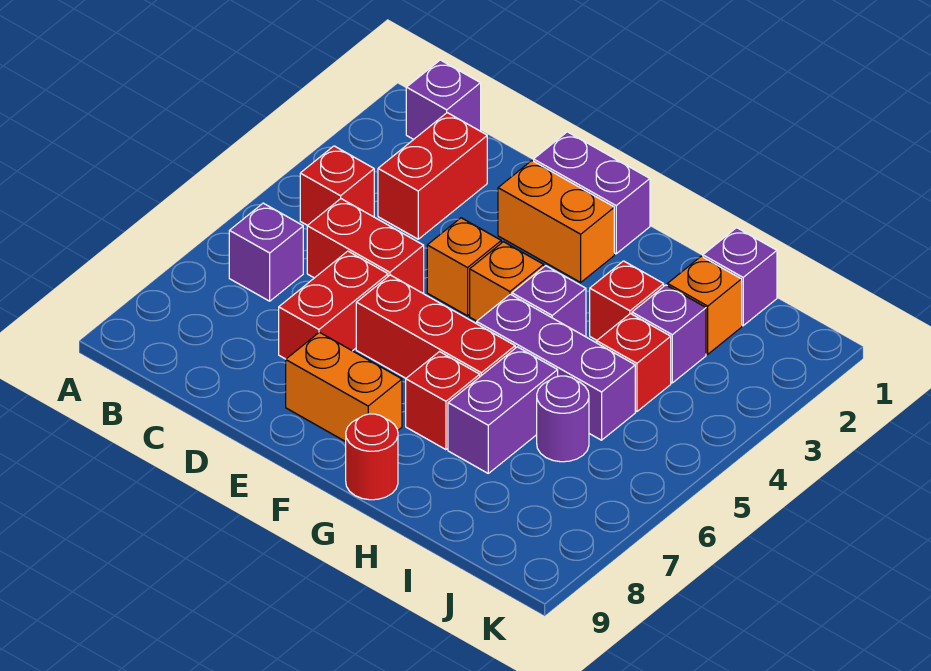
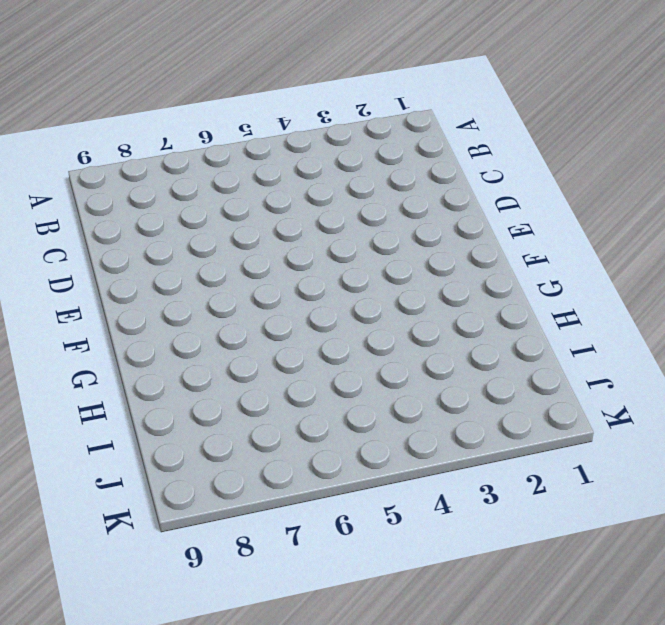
none -> purple brick B1 level 1
none -> red brick B4 level 1
none -> purple brick B6 level 1

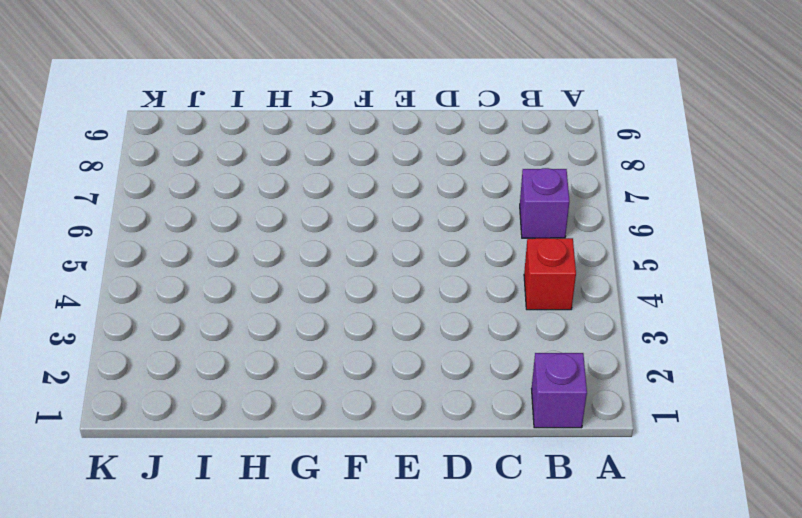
none -> red brick C2:C3 level 1
none -> red brick C5:D5 level 1
none -> red brick D6:D7 level 1

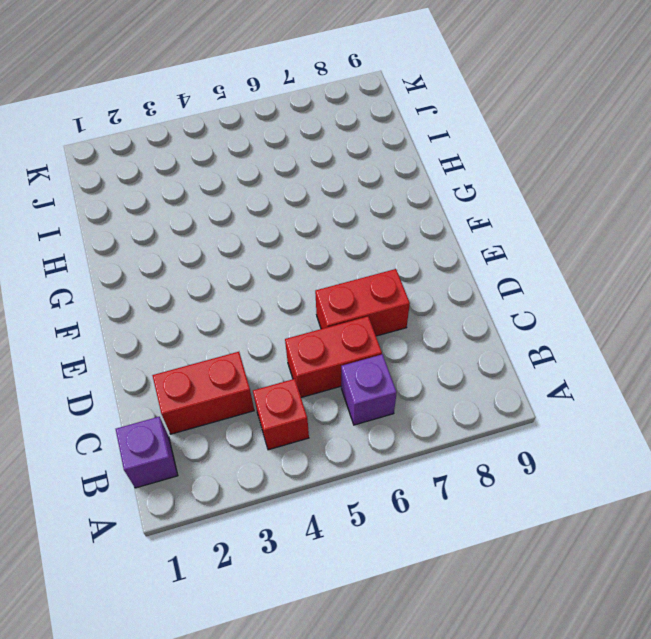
red brick C5:C6 level 1 -> red brick C5:D5 level 1
none -> purple brick E1:F1 level 1
none -> orange brick E2:F2 level 1
none -> orange brick E4 level 1

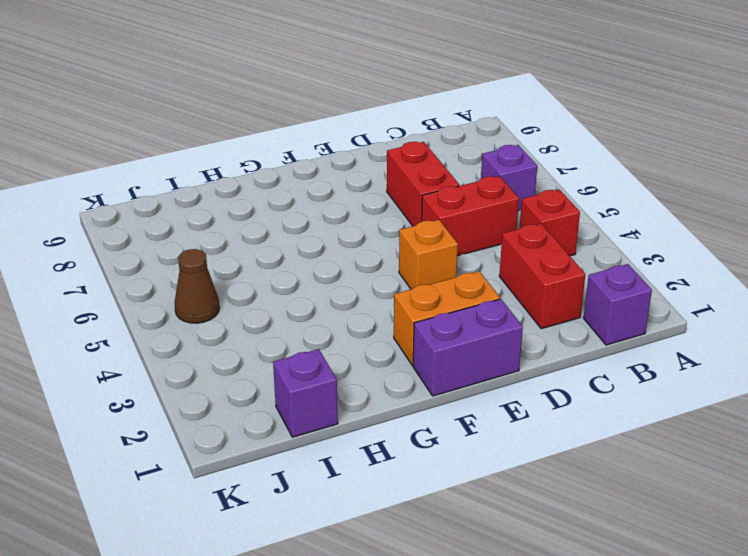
brown cone J5 level 1 -> none
none -> red brick E6:G6 level 1
none -> orange brick E8:F8 level 1
none -> orange brick F4 level 1

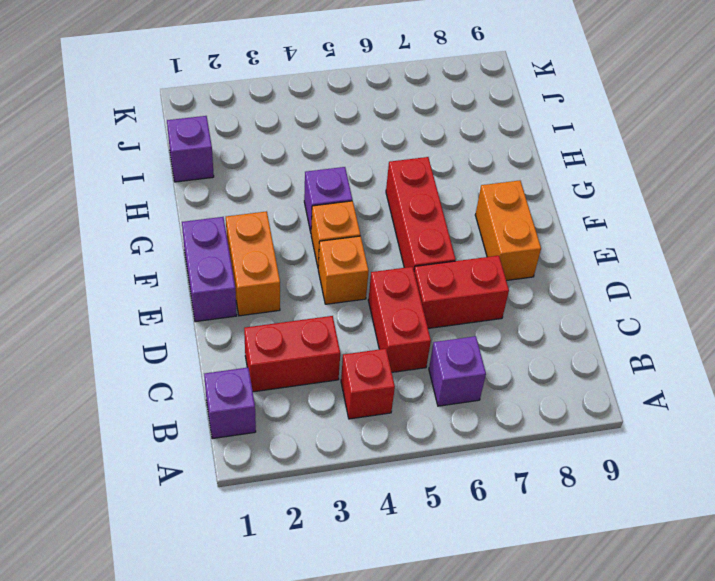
none -> purple brick G5:I5 level 1
none -> red brick G7 level 1
none -> red round brick G9 level 1

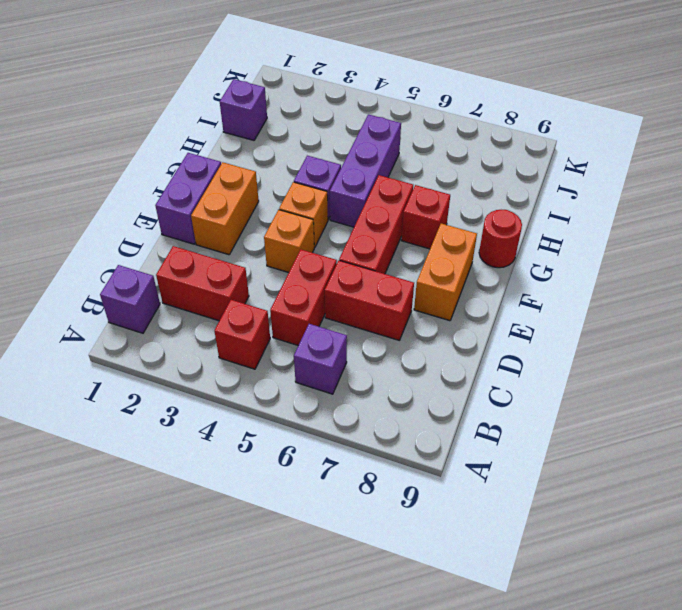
none -> red brick H3 level 1
none -> purple brick H6:H7 level 1
none -> orange brick I2 level 1

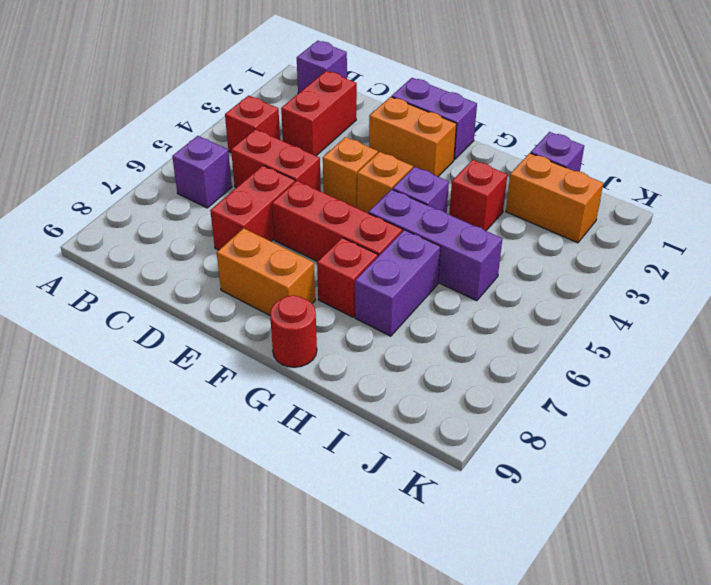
orange brick I2:J2 level 1 -> orange brick I2 level 1
none -> purple brick I3 level 1
none -> red brick I4 level 1
none -> purple round brick I6 level 1

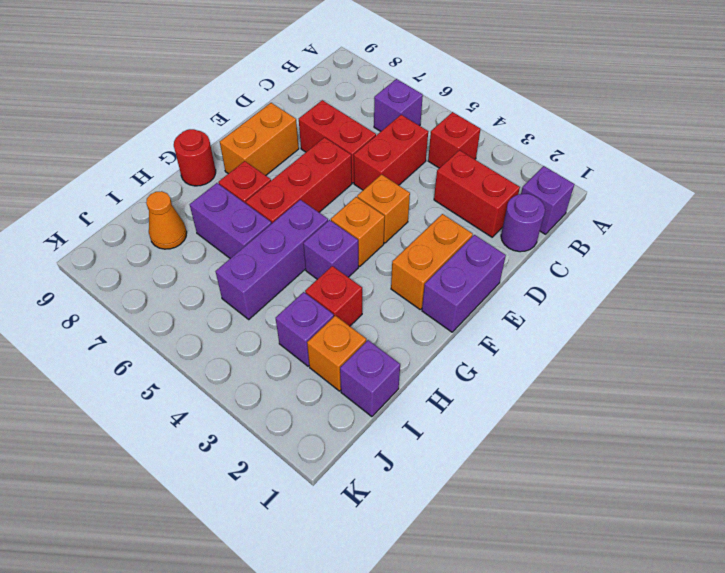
purple round brick C1 level 1 -> purple round brick I6 level 1
orange cone I8 level 1 -> none
none -> red brick I4 level 1

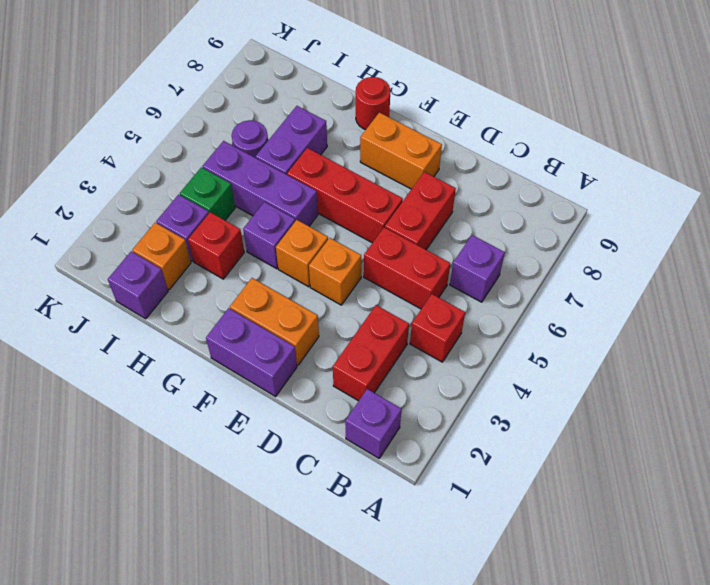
green brick I4 level 1 -> red brick I4 level 1
none -> red brick G7 level 1

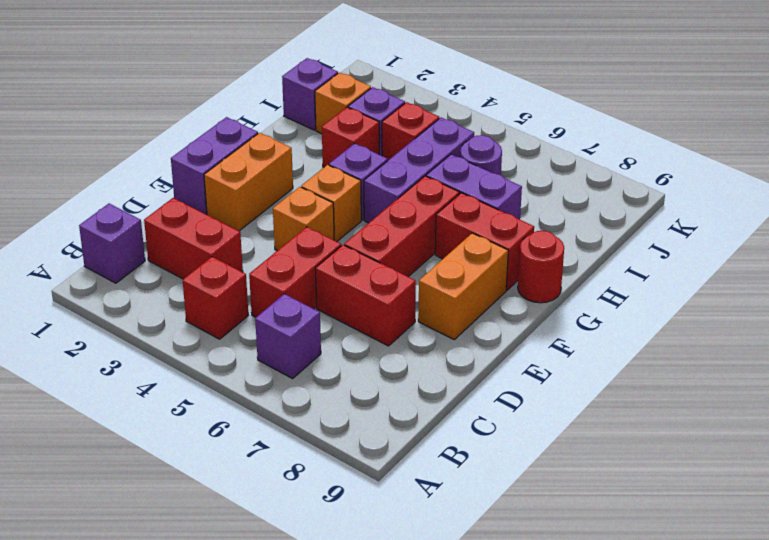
red brick G7:G8 level 1 -> red brick G7 level 1

